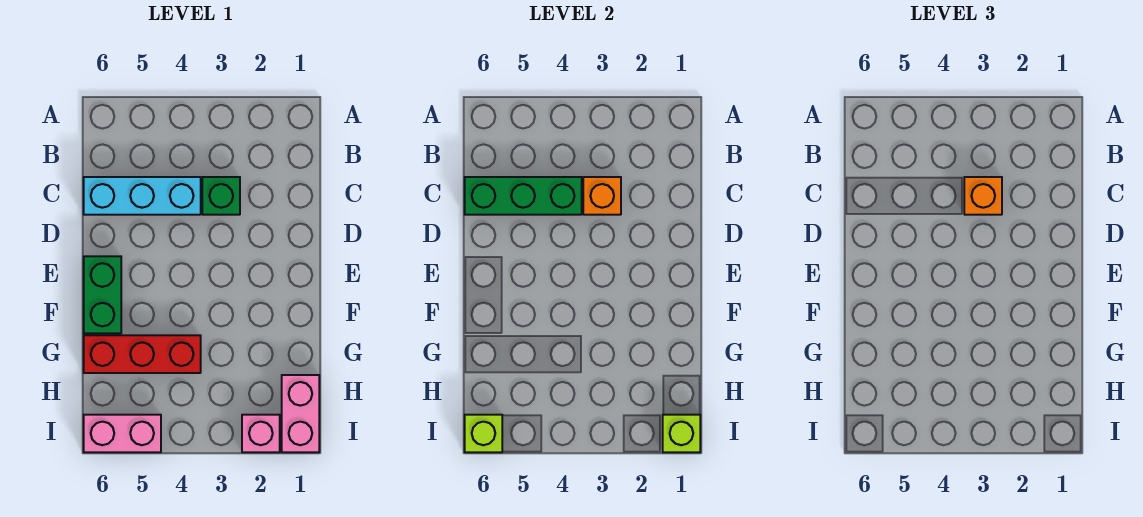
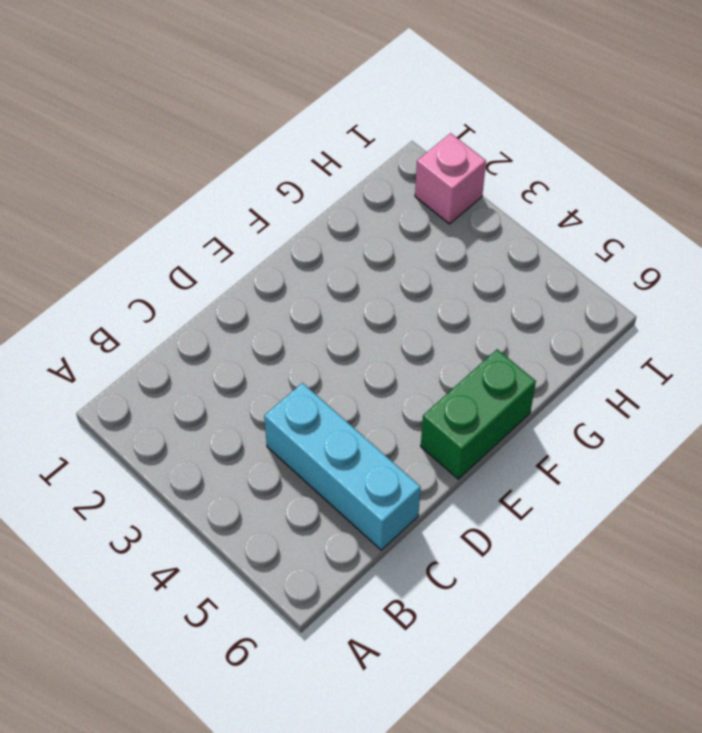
none -> green brick C3 level 1
none -> red brick G4:G6 level 1
none -> pink brick H1:I1 level 1

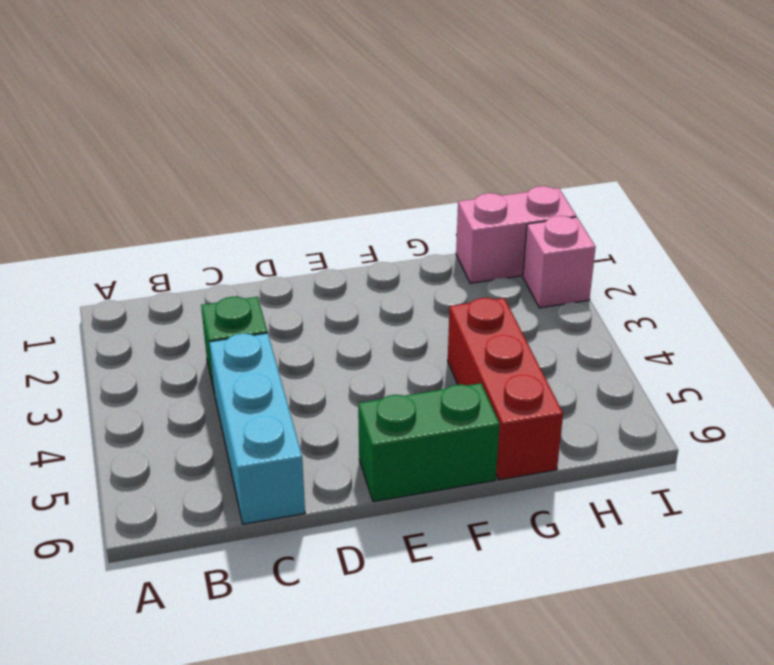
none -> pink brick I5:I6 level 1
none -> orange brick C3 level 2
none -> green brick C4:C6 level 2

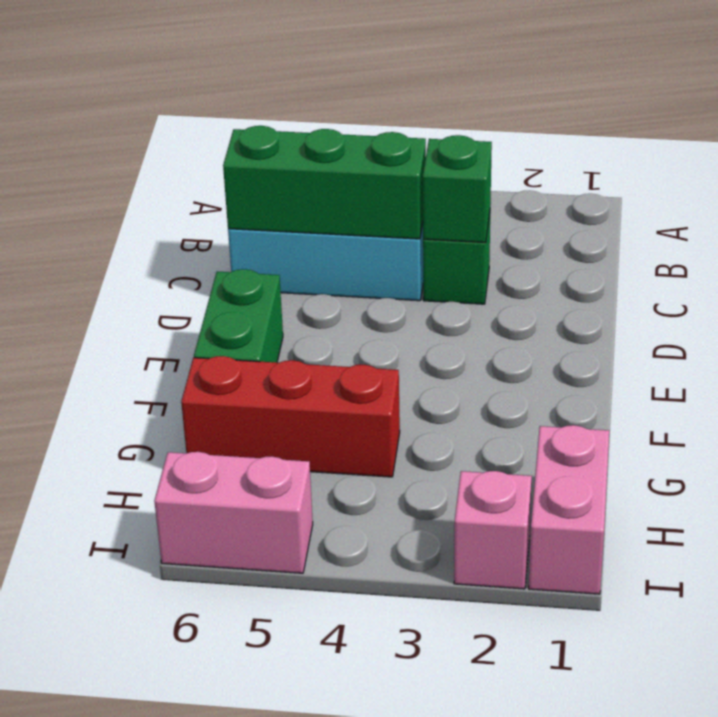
green brick C3 level 2 -> orange brick C3 level 2
none -> lime brick I1 level 2
none -> lime brick I6 level 2
none -> orange brick C3 level 3

